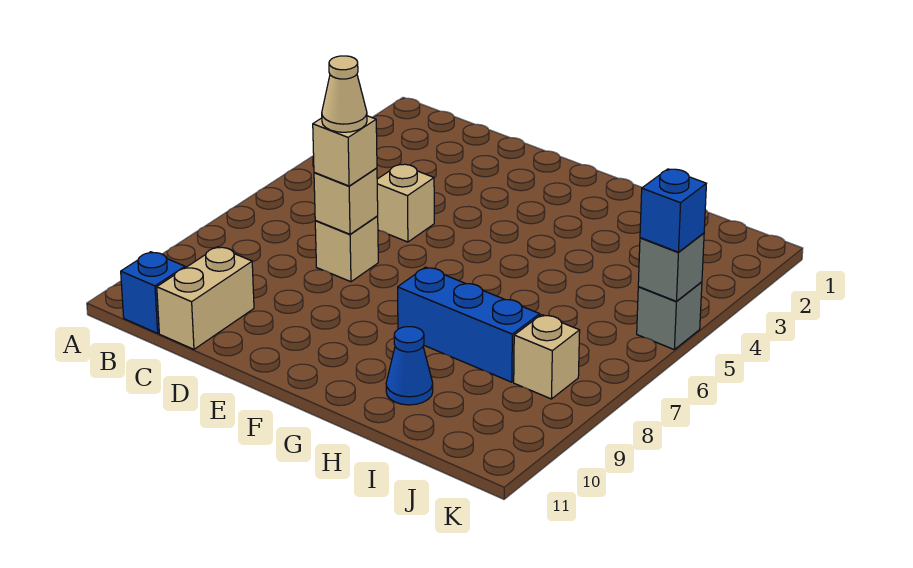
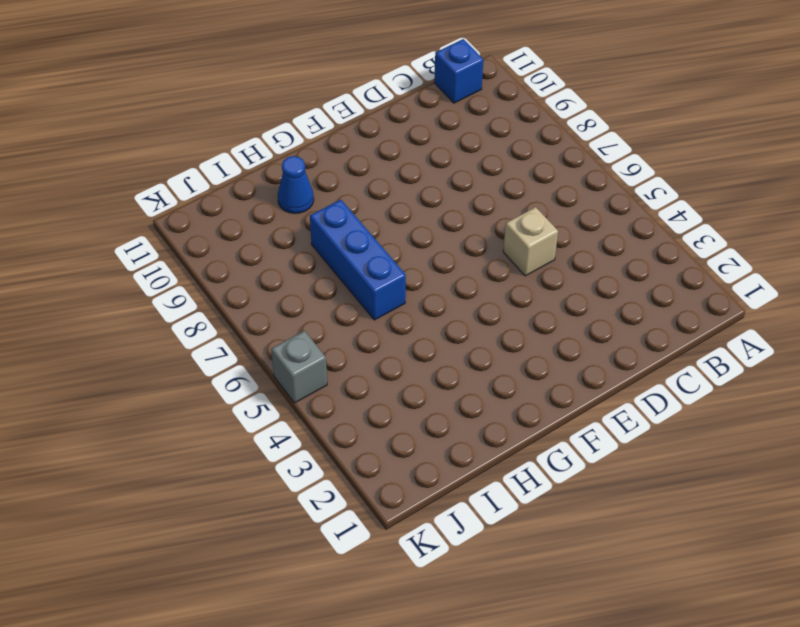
blue brick H6:H8 level 1 -> blue brick G8:I8 level 1
none -> tan brick C10:C11 level 1
none -> tan brick D7 level 1
none -> tan brick J8 level 1

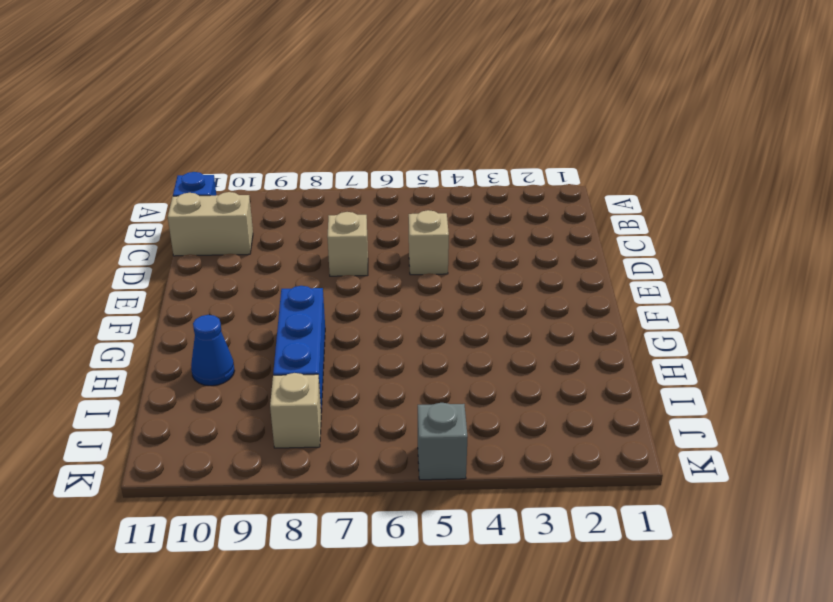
none -> tan brick D7 level 2
none -> grey brick K5 level 2
none -> tan brick D7 level 3

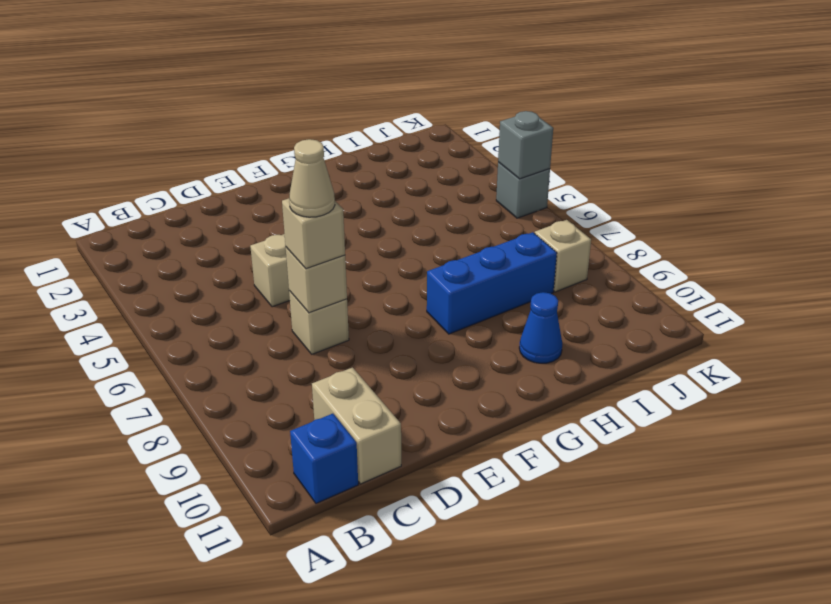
none -> blue brick K5 level 3

